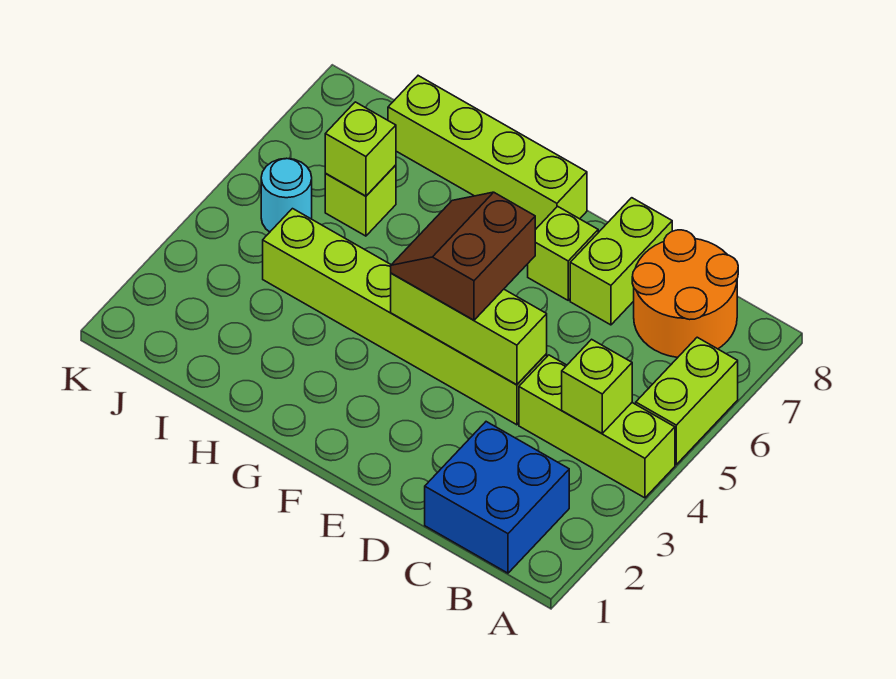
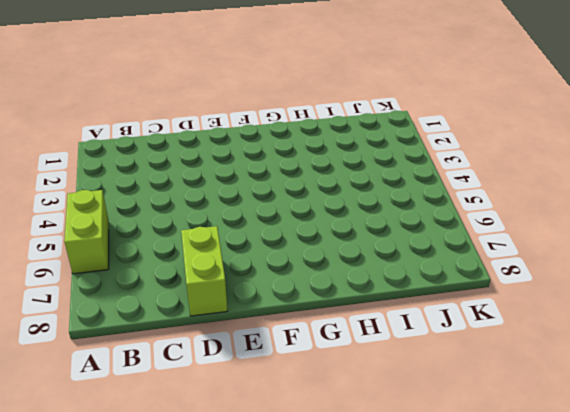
none -> lime brick A4:C4 level 1
none -> blue brick B1:C2 level 1
none -> orange round brick B7:C8 level 1

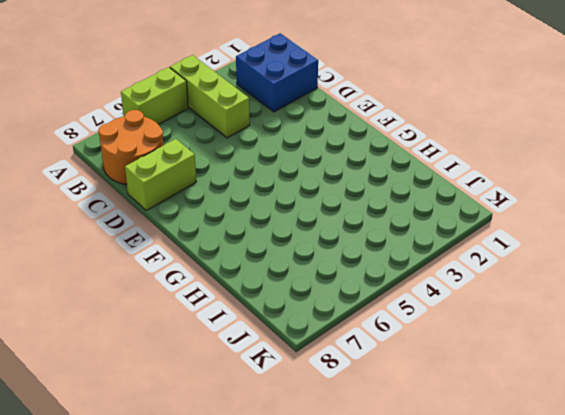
none -> lime brick D4:I4 level 1
none -> lime brick E7 level 1
none -> lime brick F8:I8 level 1

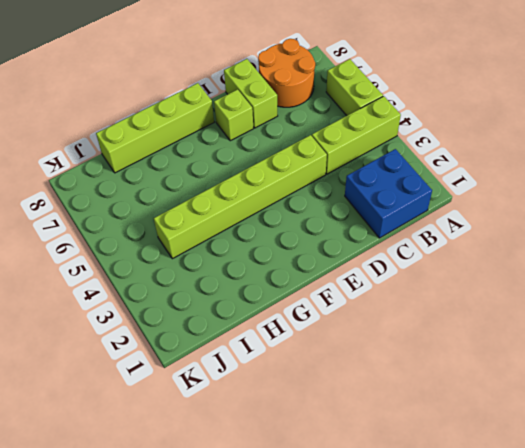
none -> lime brick I6 level 1
none -> cyan round brick J5 level 1
none -> lime brick B4 level 2

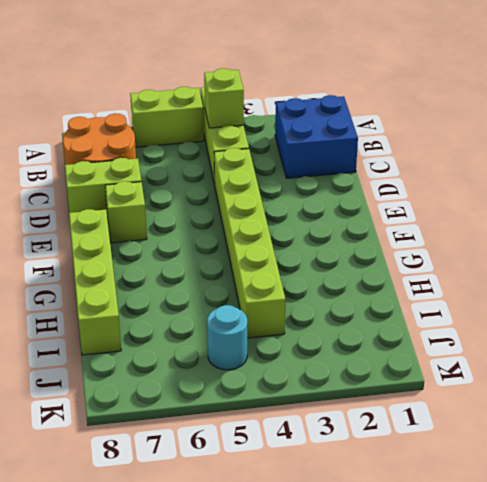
none -> lime brick I6 level 1
none -> lime brick D4:F4 level 2
none -> lime brick I6 level 2

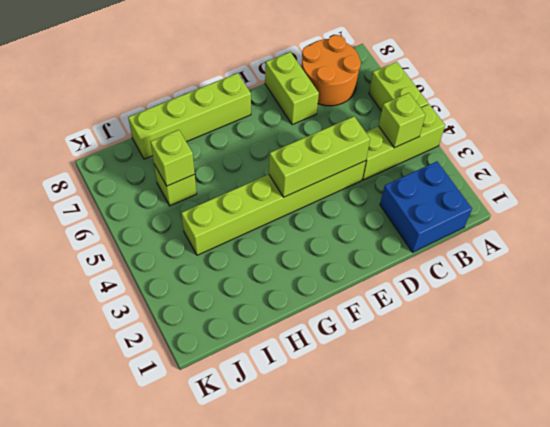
none -> lime brick E7 level 1
none -> cyan round brick J5 level 1
none -> brown slope E4:F5 level 3 top E

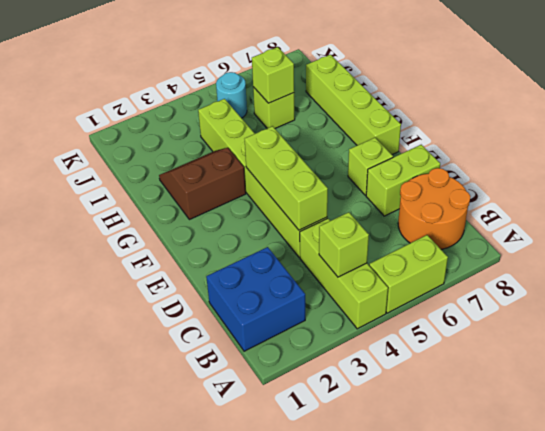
brown slope G2:H3 level 1 top G -> brown slope E4:F5 level 3 top E

